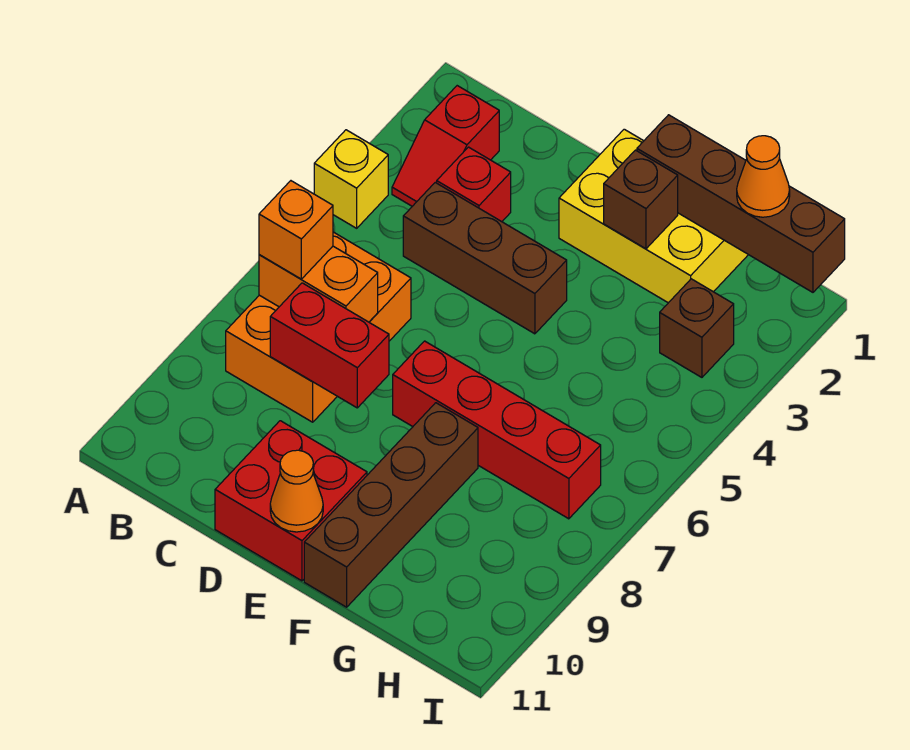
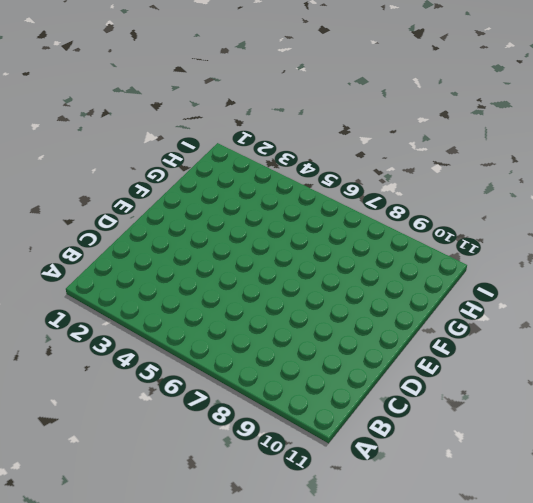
none -> yellow brick A4 level 1
none -> red slope B2:B3 level 1 top 2
none -> orange brick B6:C8 level 1

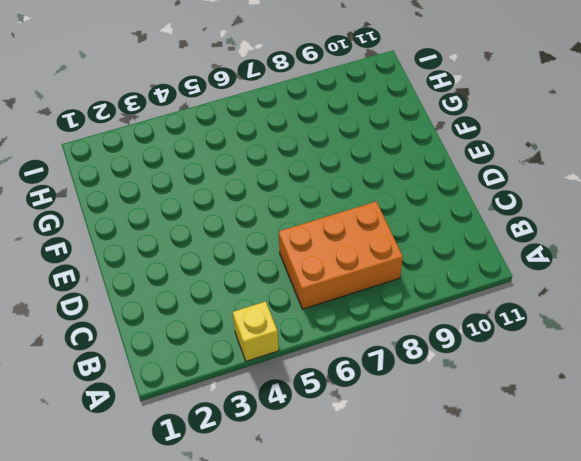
none -> red slope B2:B3 level 1 top 2
none -> red brick C3 level 1
none -> brown brick C4:E4 level 1

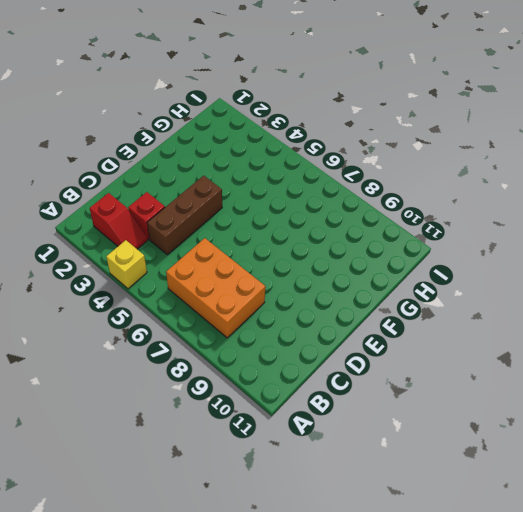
none -> red brick D10:E11 level 1
none -> yellow brick E1:G2 level 1
none -> red brick E7:H7 level 1

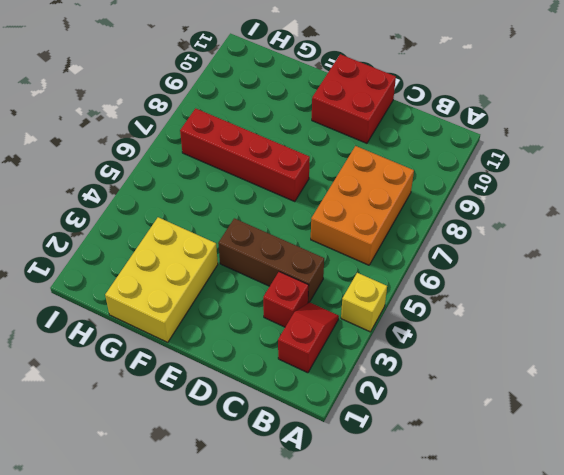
yellow brick F1:G3 level 1 -> yellow brick E1:G2 level 1
none -> brown brick F8:F11 level 1
none -> brown brick H3 level 1
none -> orange brick B7:C7 level 2

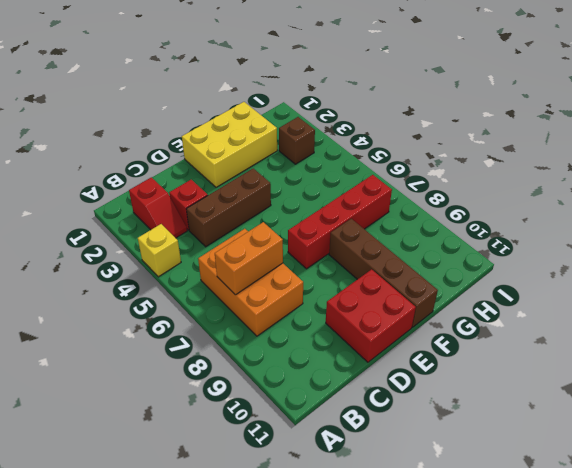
none -> red brick C8:D8 level 2
none -> orange cone E11 level 2
none -> brown brick F1:I1 level 2

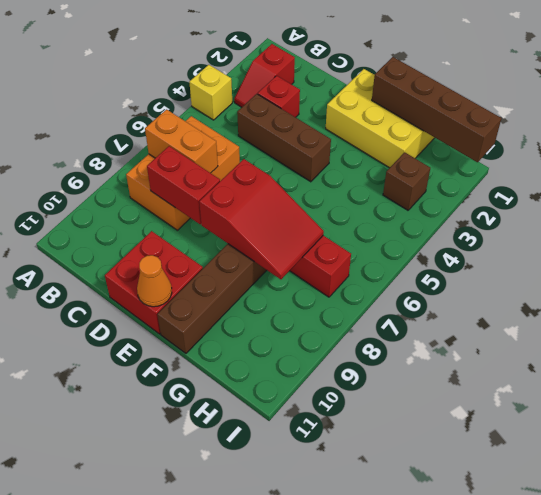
red slope E7:G8 level 2 top E -> none
none -> brown brick F2 level 2
none -> orange brick B7 level 3
none -> orange cone H1 level 3

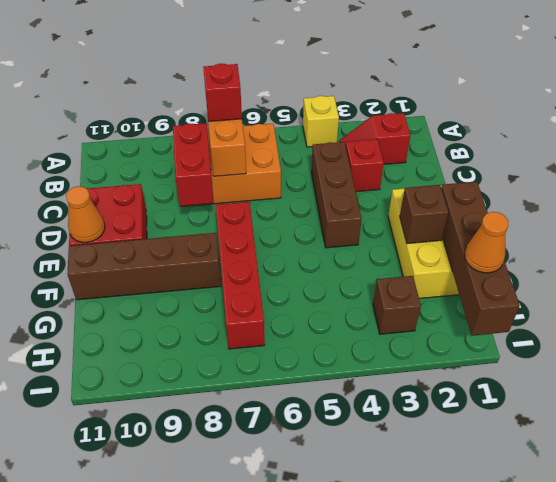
red brick B7 level 3 -> orange brick B7 level 3

